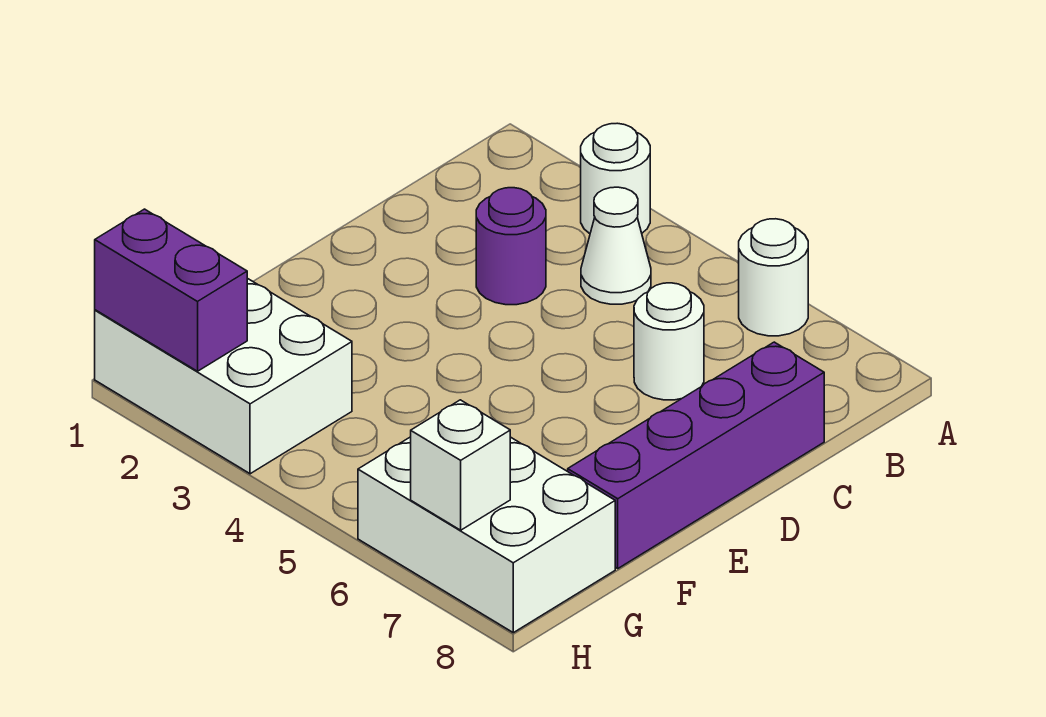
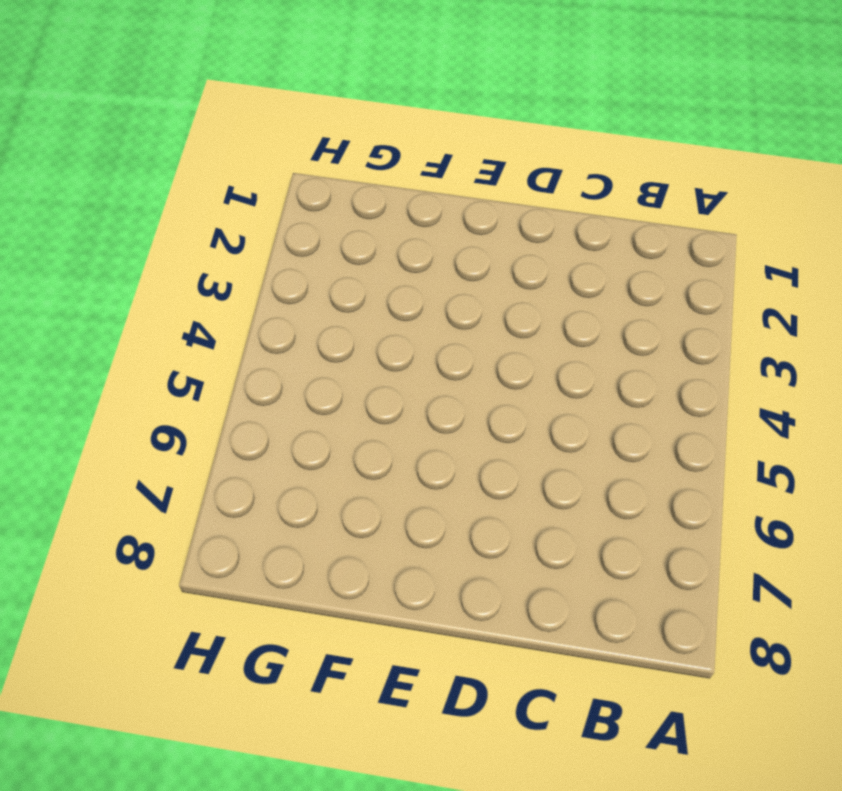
none -> white round brick A3 level 1
none -> white round brick A6 level 1

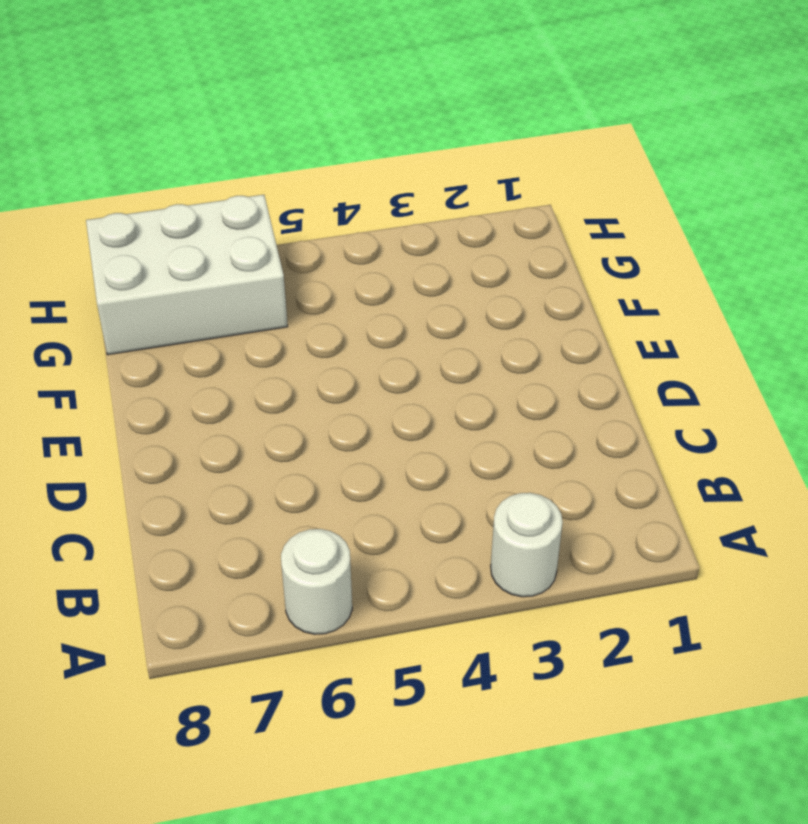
none -> white cone B4 level 1
none -> purple round brick C3 level 1

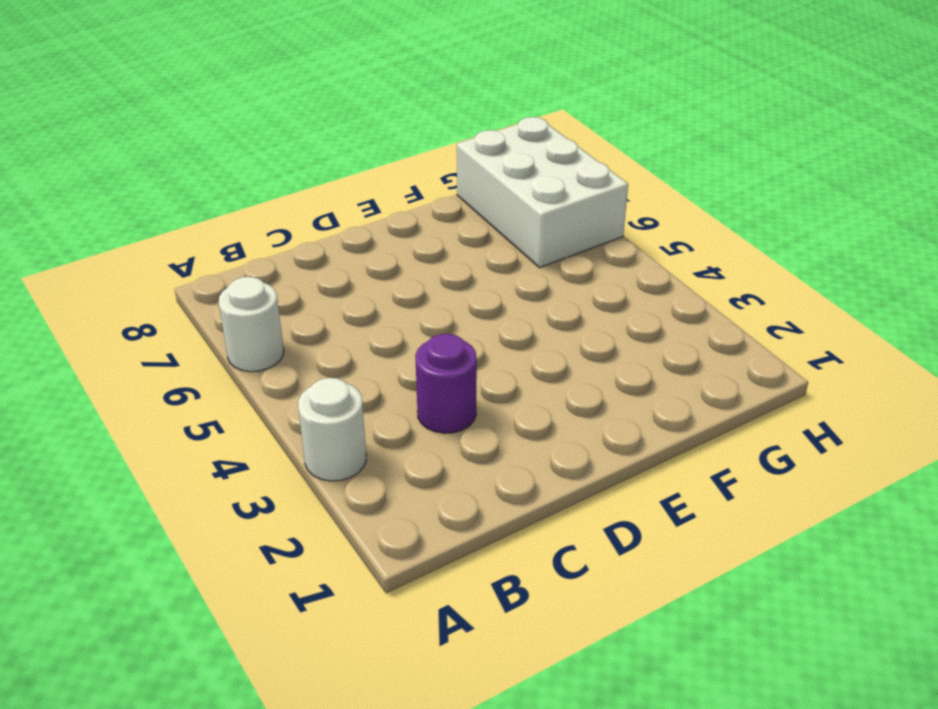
none -> white cone B4 level 1
none -> white round brick C6 level 1

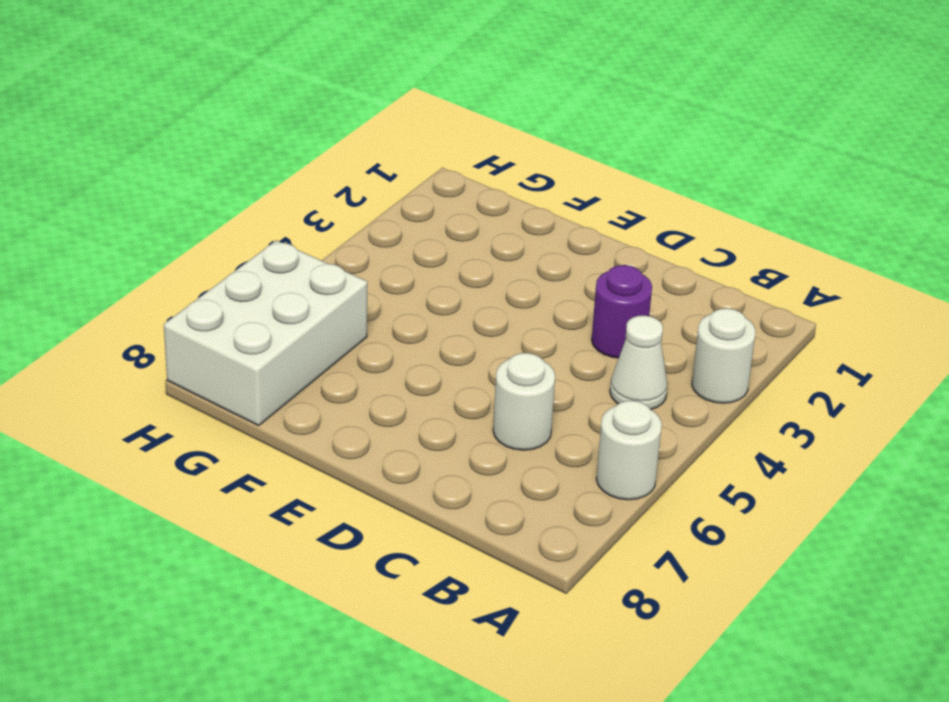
none -> purple brick C8:F8 level 1
none -> white brick G1:H3 level 1

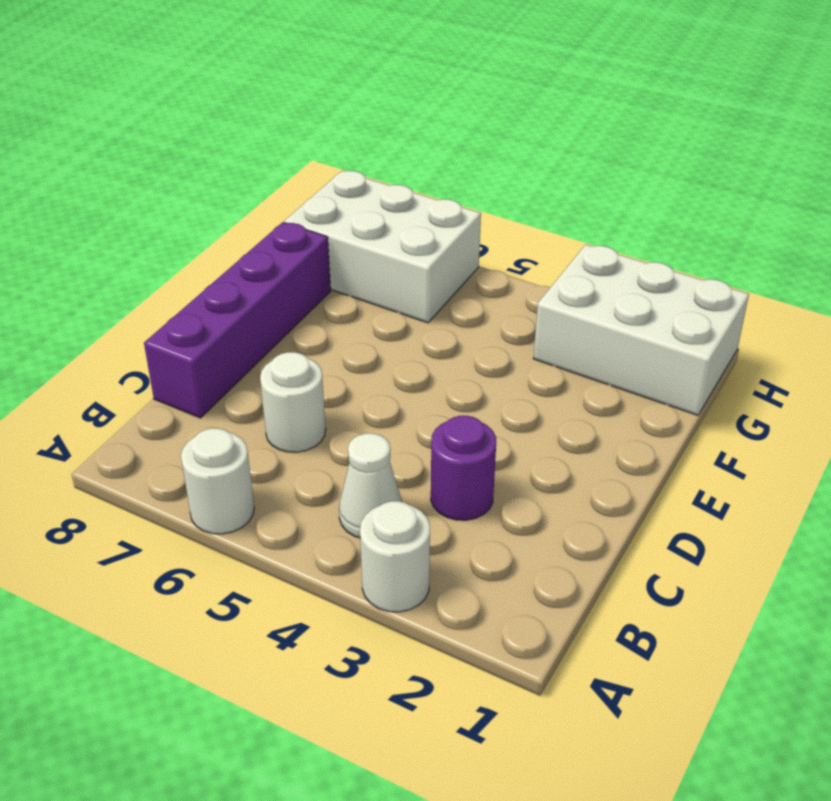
none -> purple brick H1:H2 level 2
none -> white brick H7 level 2

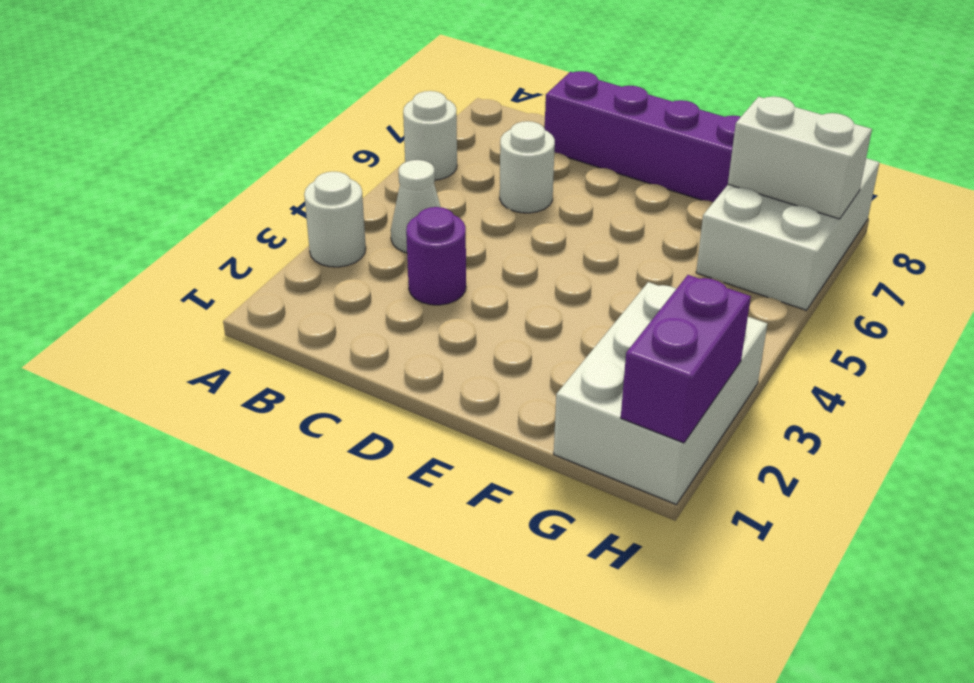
white brick G7:H7 level 2 -> white brick H7 level 2

